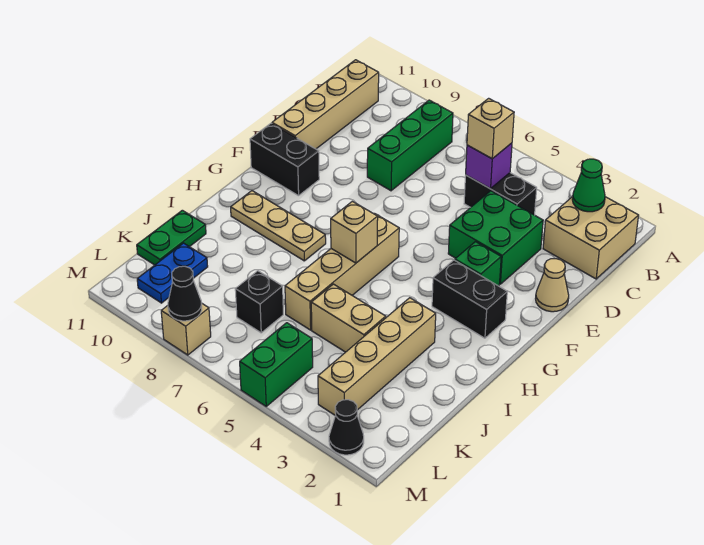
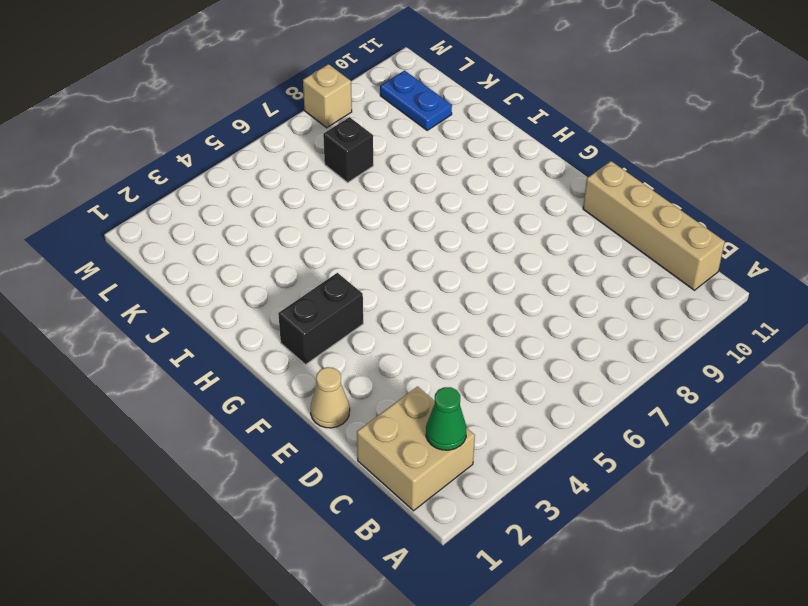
none -> green brick B8:D8 level 1
none -> black brick C4:C5 level 1
none -> green brick D3:E4 level 1

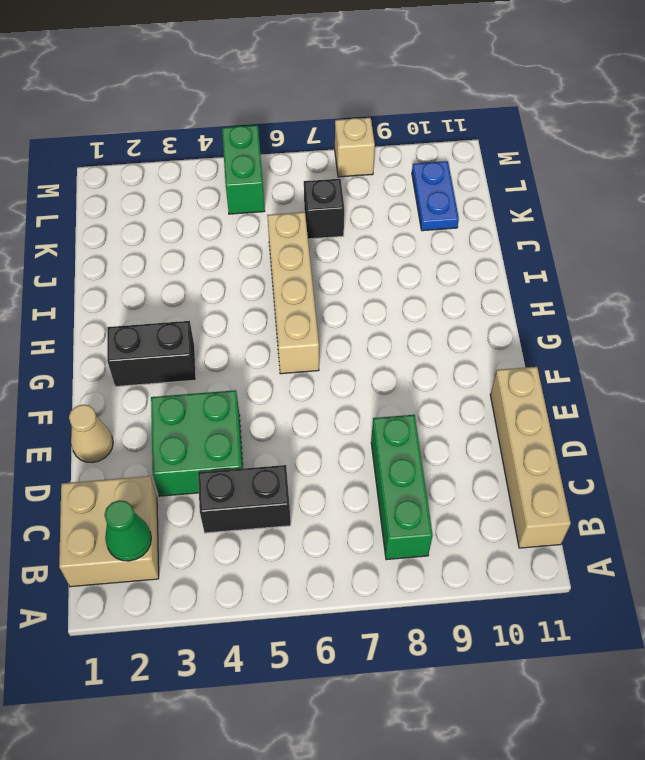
none -> green brick F3 level 1
none -> black brick F10:F11 level 1
none -> tan plate H8:H10 level 1

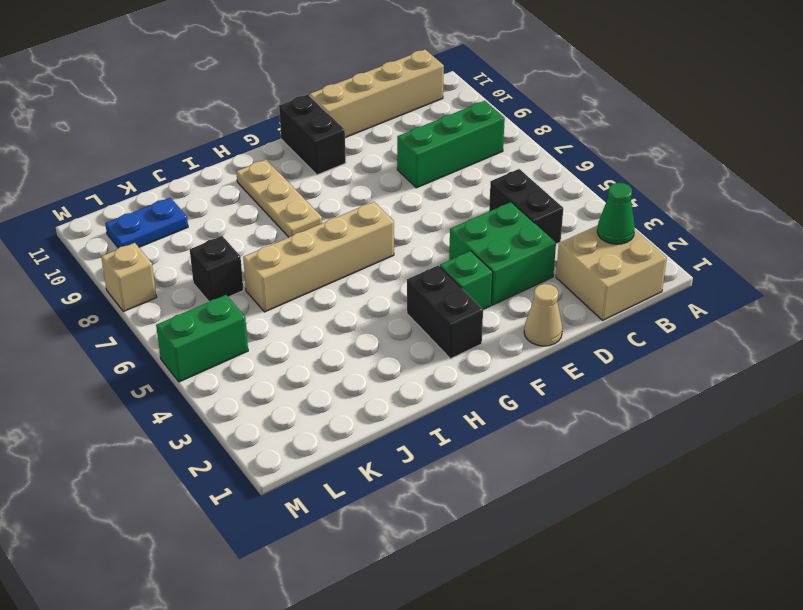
none -> tan brick I3:L3 level 1
none -> tan brick J4:J5 level 1
none -> green plate J11:K11 level 1

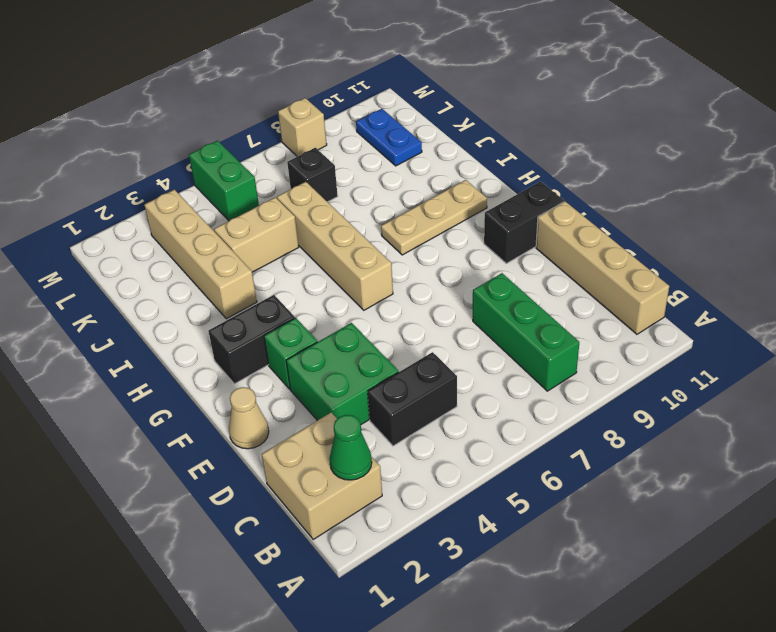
none -> green plate J11:K11 level 1
none -> black cone M2 level 1
none -> purple brick C5 level 2

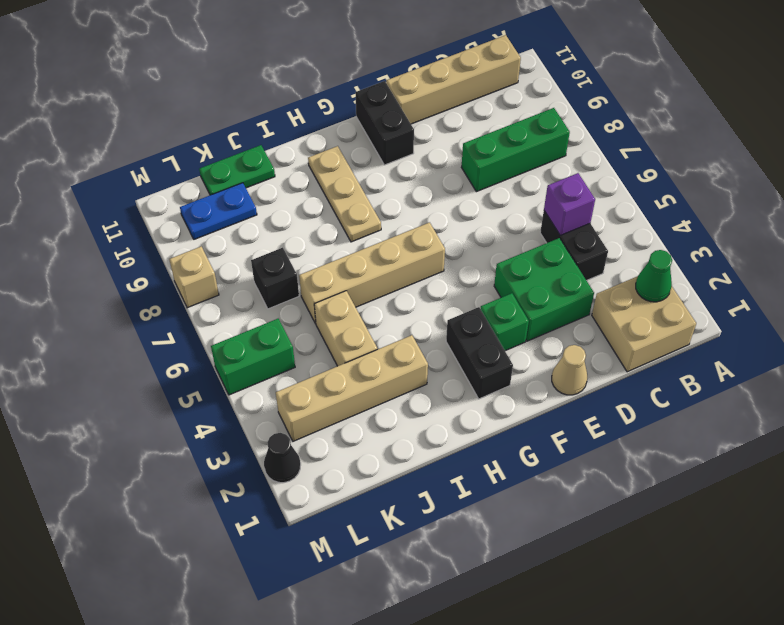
none -> tan brick H6 level 2
none -> black cone M8 level 2
none -> tan brick C5 level 3

